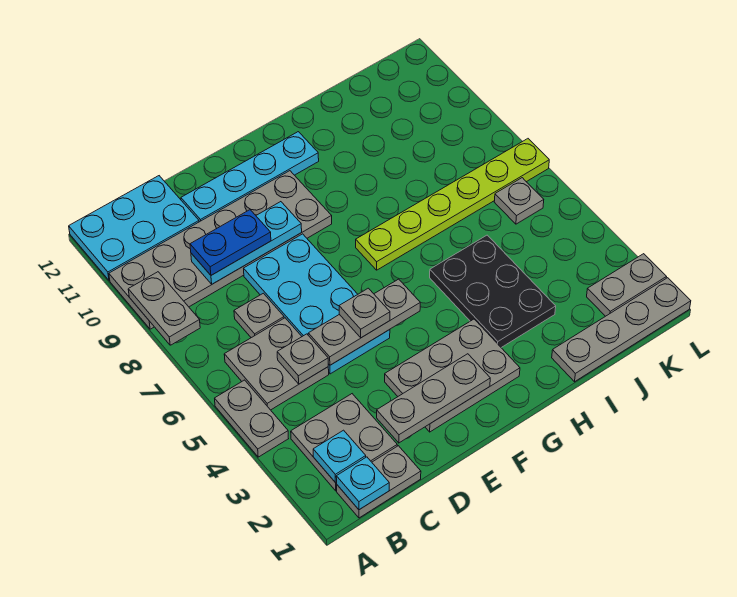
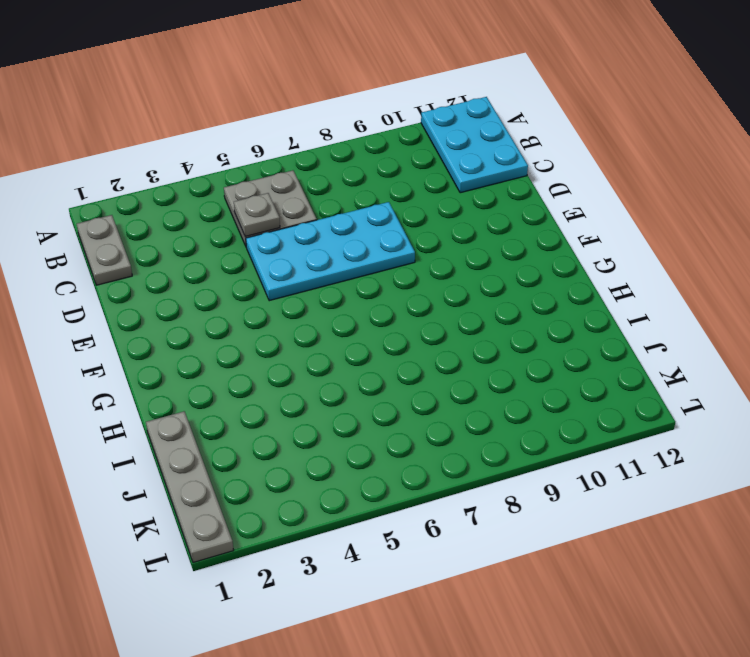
none -> grey plate A4:A5 level 1
none -> grey plate A9:F10 level 1
none -> grey plate B2:C3 level 1

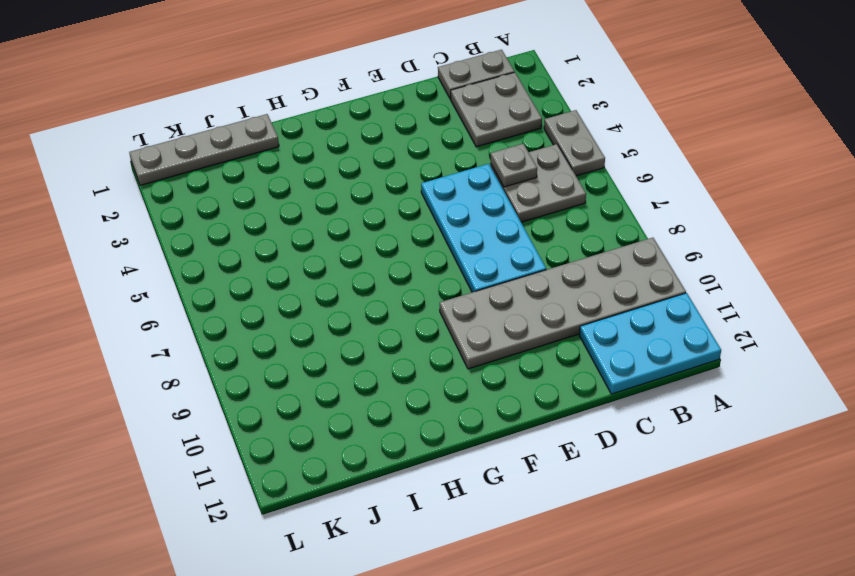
none -> grey plate C7 level 1
none -> cyan plate D11:G11 level 1
none -> grey plate E2:G3 level 1

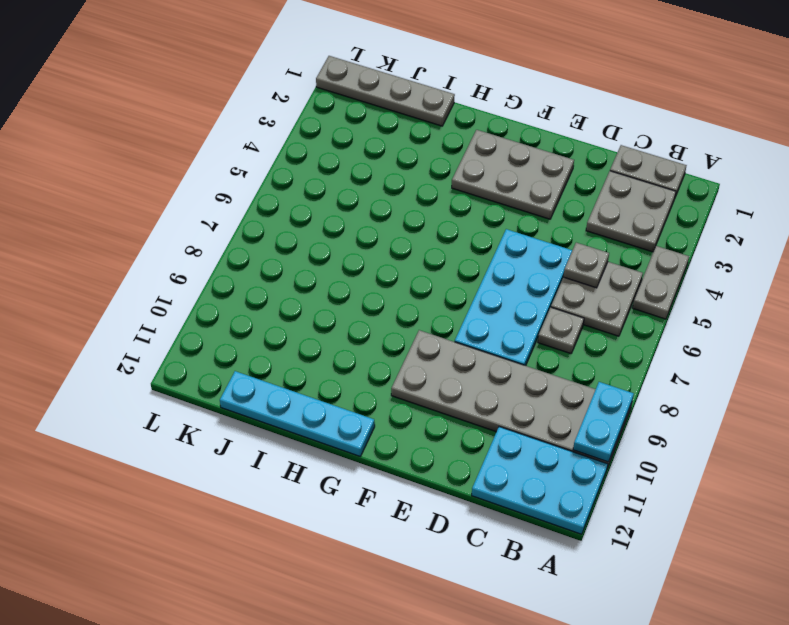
cyan plate A9:A10 level 2 -> grey plate A8:A9 level 2
cyan plate G12:J12 level 1 -> cyan plate D11:G11 level 1
none -> lime plate G7:L7 level 1
none -> black plate H3:I5 level 1
none -> grey plate K2:L2 level 1

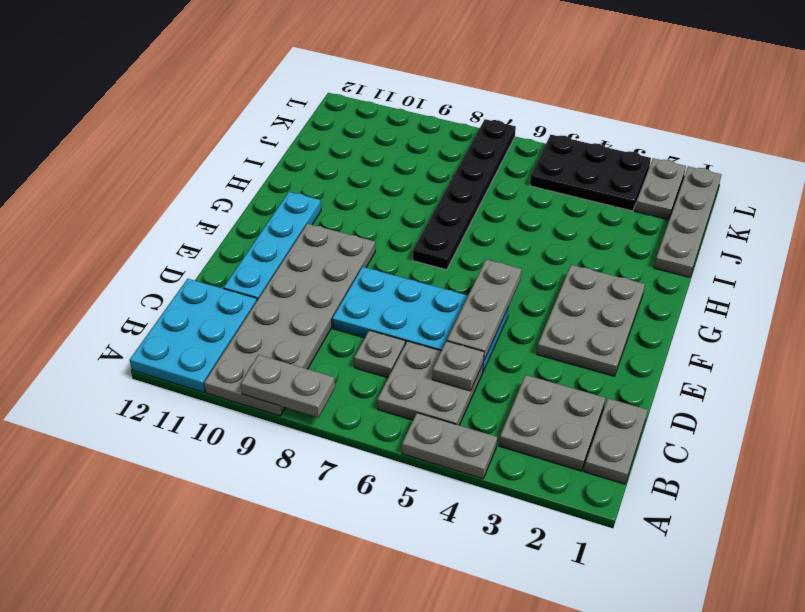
black plate G7:L7 level 1 -> lime plate G7:L7 level 1
black plate K3:L5 level 1 -> black plate H3:I5 level 1
none -> grey plate K6 level 1
none -> cyan plate B1 level 2
none -> cyan plate B2 level 2

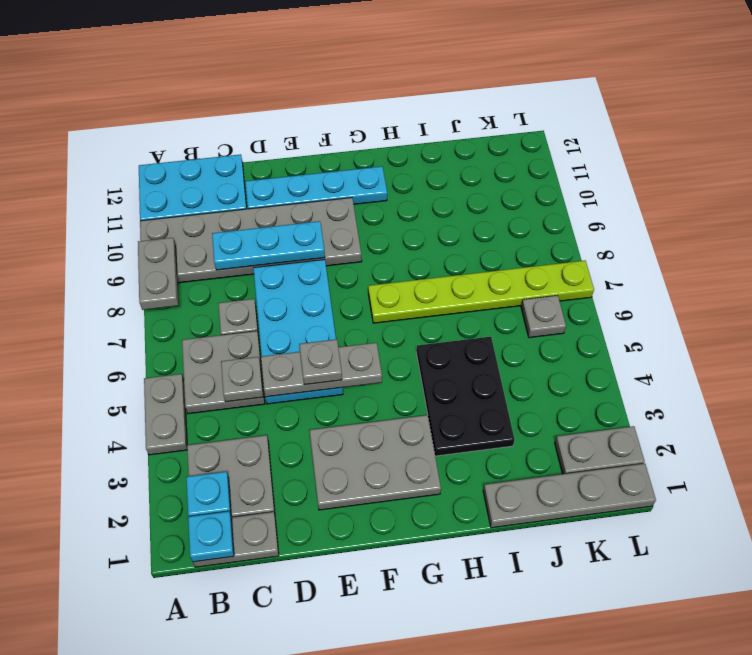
none -> grey plate D2:F2 level 2
none -> blue plate C9:D9 level 3

